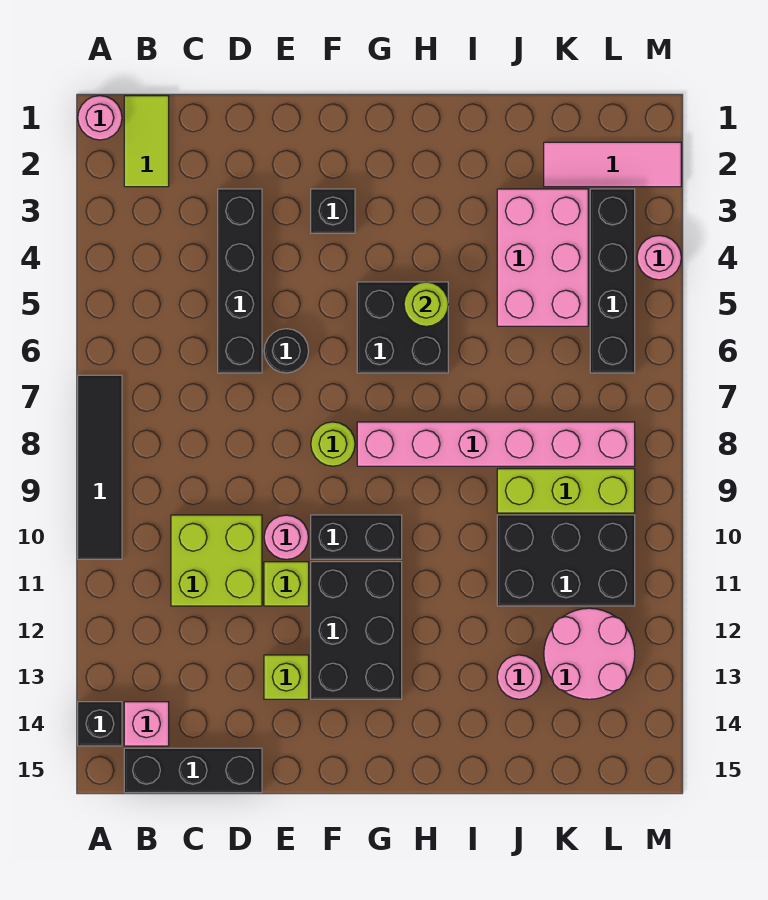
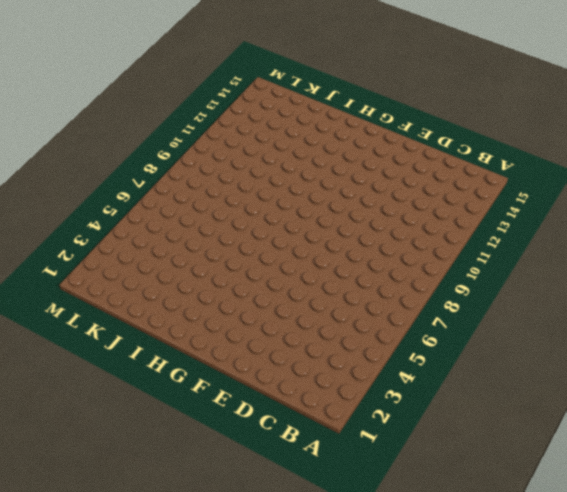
none -> pink round brick A1 level 1
none -> black tile A7:A10 level 1
none -> black brick A14 level 1

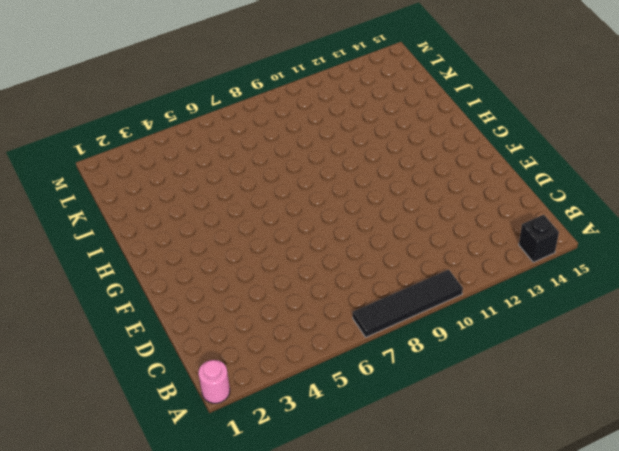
none -> lime tile B1:B2 level 1
none -> pink brick B14 level 1
none -> black brick B15:D15 level 1

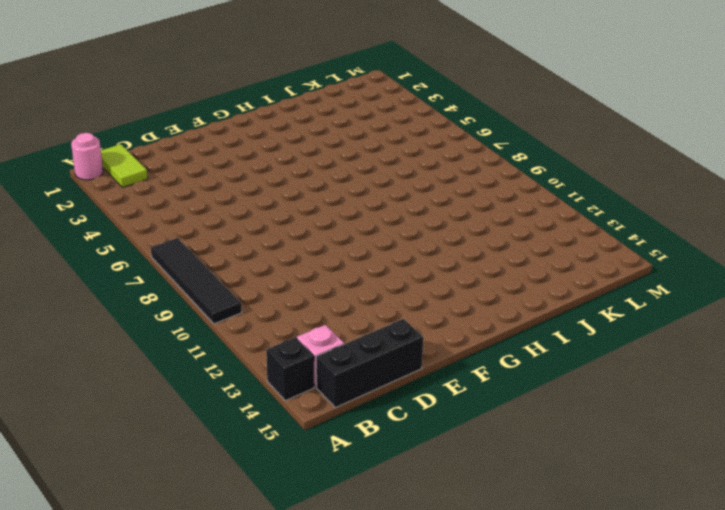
none -> lime brick C10:D11 level 1
none -> black brick D3:D6 level 1
none -> black round brick E6 level 1

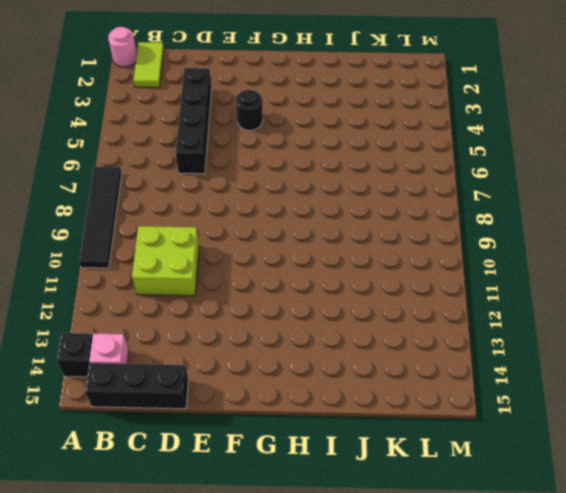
black round brick F4 level 1 -> black round brick E6 level 1
none -> pink round brick E10 level 1
none -> lime brick E11 level 1
none -> lime brick E13 level 1

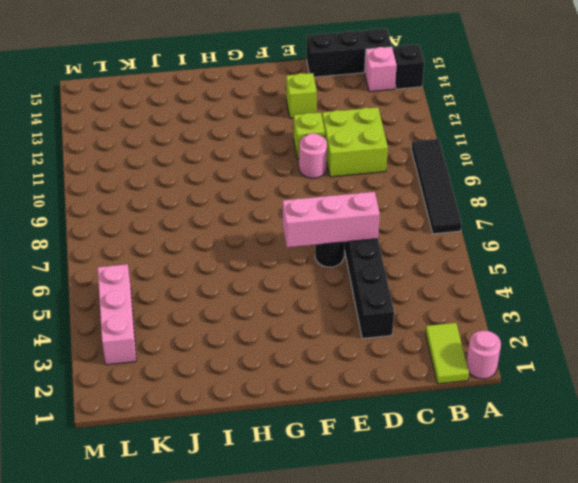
pink brick D6:F6 level 2 -> none
pink brick L3:L5 level 1 -> black brick L3:L6 level 1
none -> black brick F3 level 1
none -> lime round brick F8 level 1
none -> black brick F10:G10 level 1

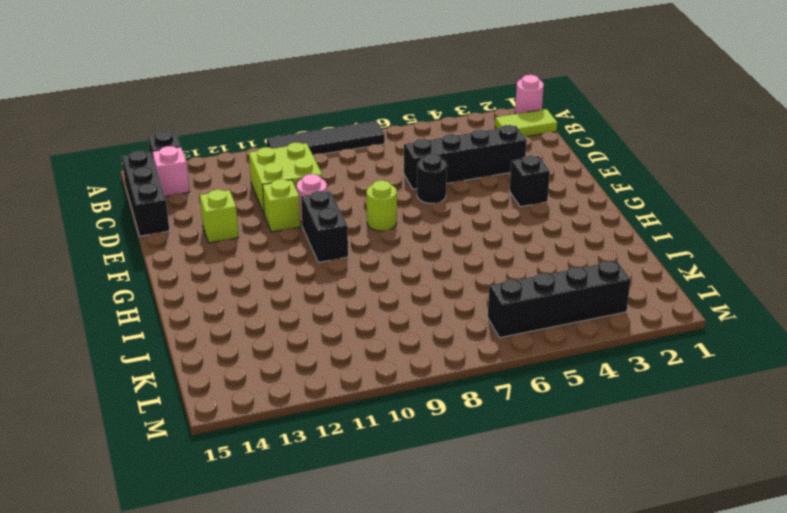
none -> black brick F11:G13 level 1
none -> black brick G5:H6 level 1
none -> pink brick G8:L8 level 1

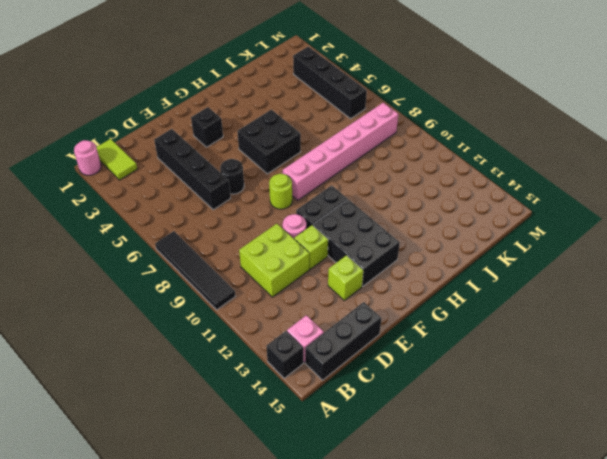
none -> pink brick J3:K5 level 1
none -> lime brick J9:L9 level 1
none -> black brick J10:L11 level 1

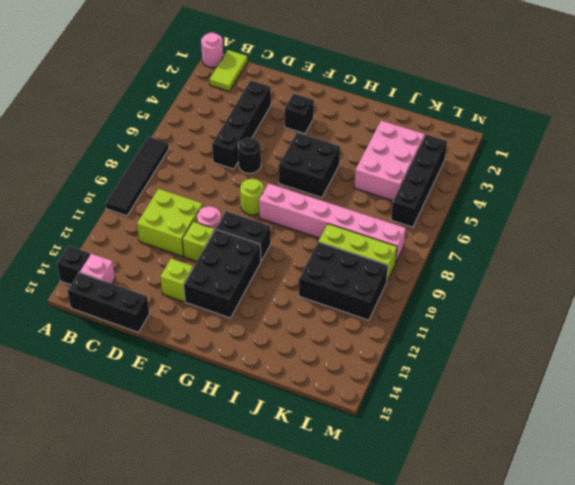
none -> pink round brick J13 level 1
none -> pink tile K2:M2 level 1
none -> pink round brick K12:L13 level 1

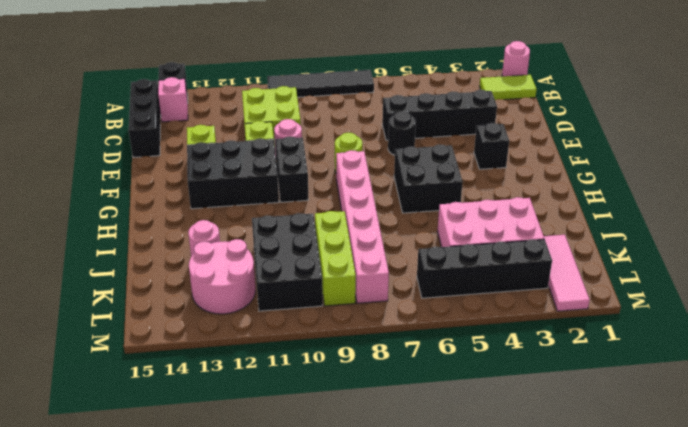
none -> pink round brick M4 level 1
none -> lime round brick H5 level 2

